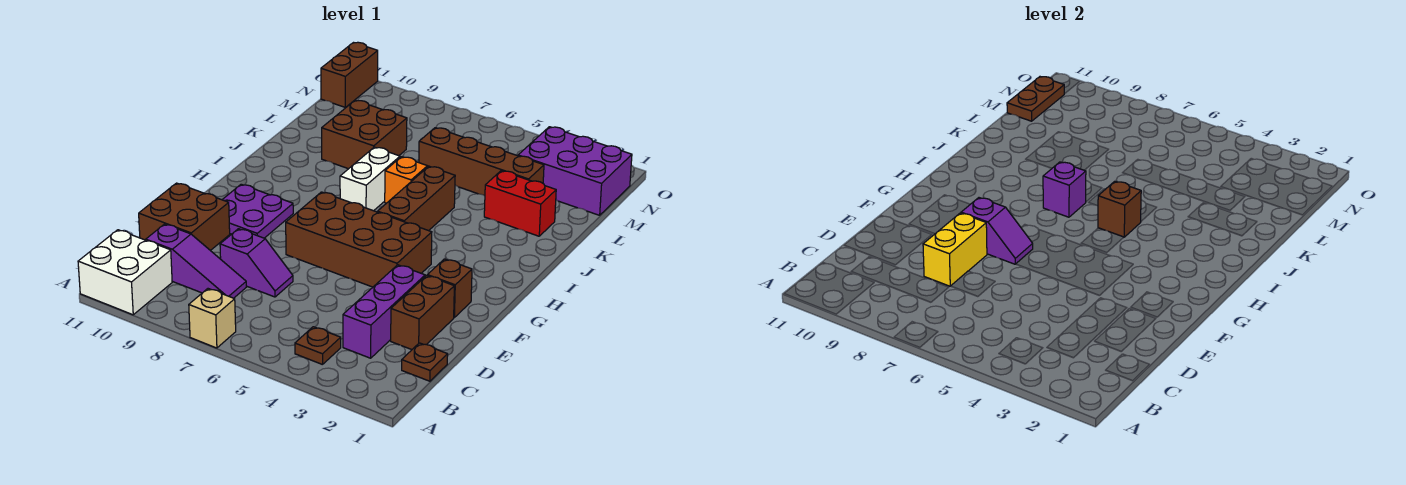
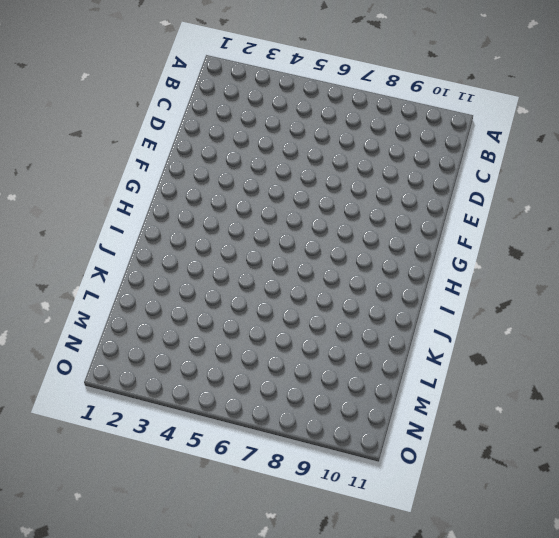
none -> tan brick A7 level 1
none -> white brick A10:B11 level 1
none -> brown plate B4 level 1

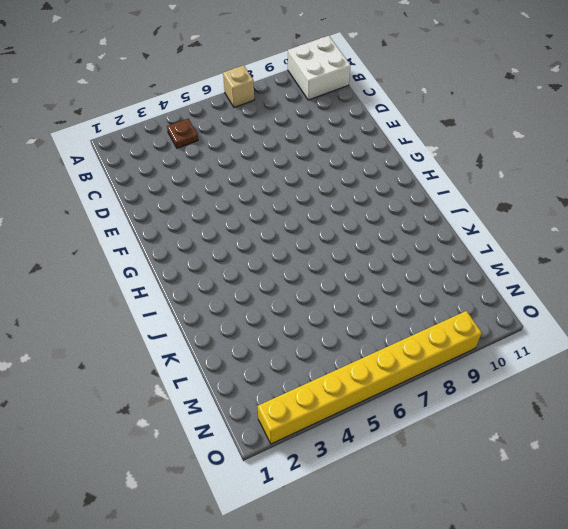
yellow brick O2:O9 level 1 -> none
none -> brown plate C1 level 1
none -> purple brick C3:E3 level 1
none -> purple slope C8:C10 level 1 top 10

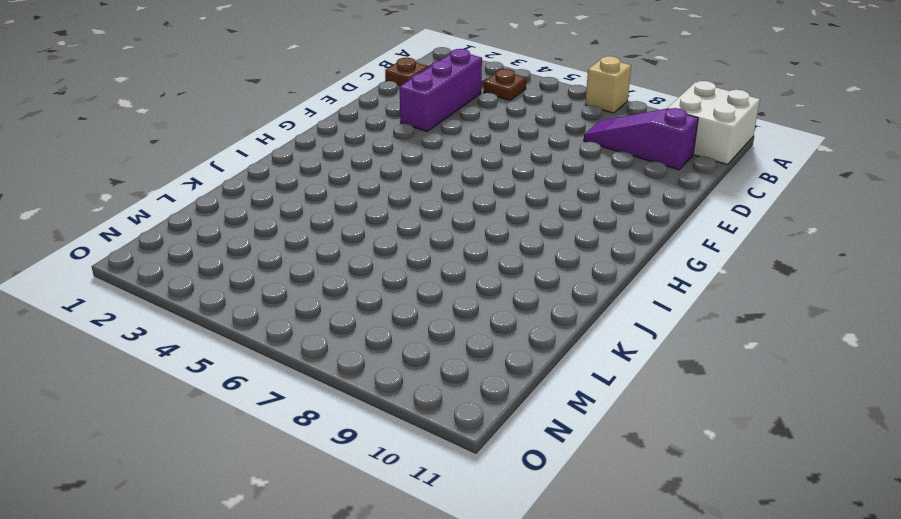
none -> brown brick D2:E2 level 1
none -> purple slope D7:D8 level 1 top 8
none -> brown brick D10:E11 level 1

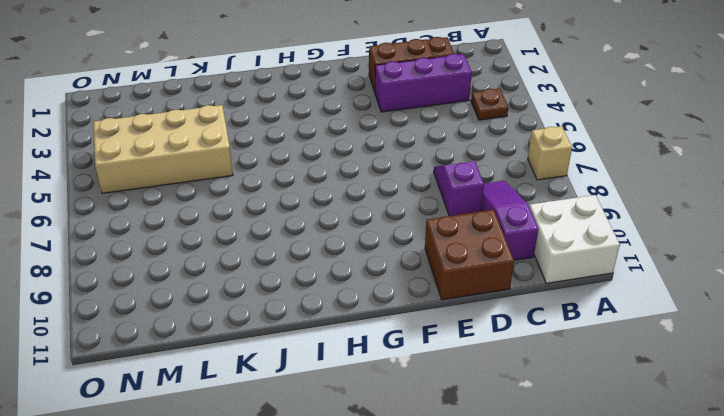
tan brick K4:N5 level 1 -> brown brick L3:L6 level 1
none -> brown brick F2 level 1
none -> brown brick F4:G7 level 1
none -> purple plate F9:G10 level 1

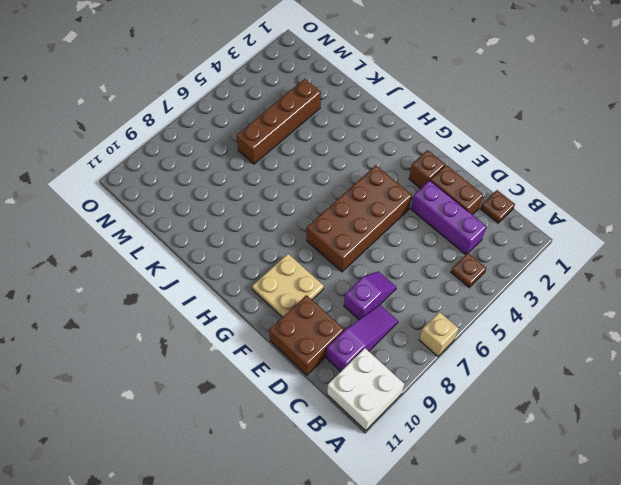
tan plate F9:G10 level 1 -> purple plate F9:G10 level 1
none -> brown brick H5:J5 level 1
none -> white brick I7:J7 level 1
none -> orange brick J6 level 1

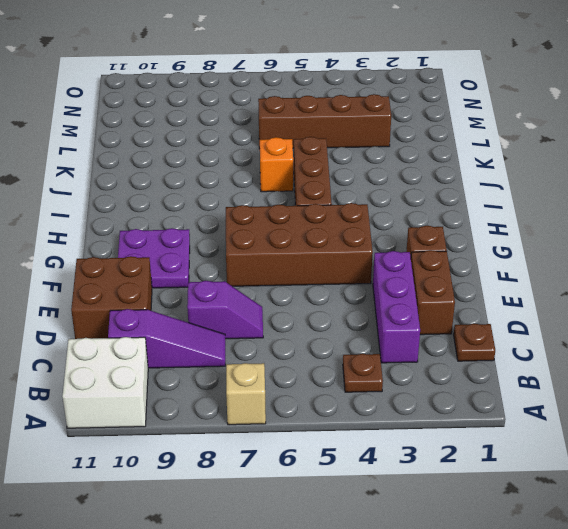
none -> white brick I7:J7 level 1
none -> red brick K2:K3 level 1
none -> brown brick K8:L9 level 1

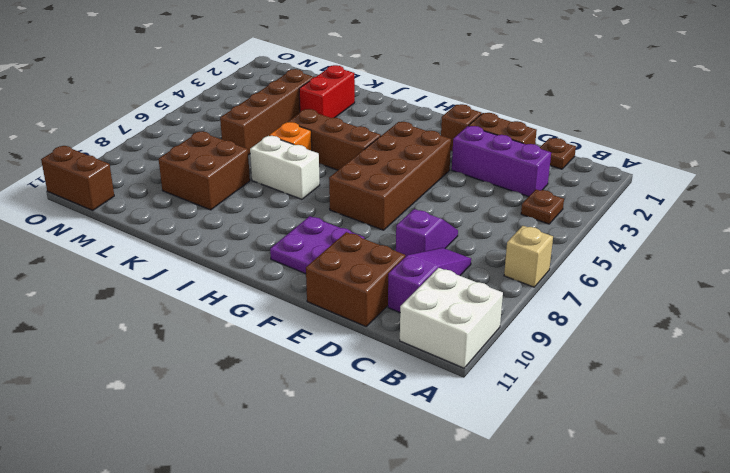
none -> purple brick M1:N3 level 1
none -> yellow brick D8:E8 level 2
none -> purple slope F7:F8 level 2 top 8

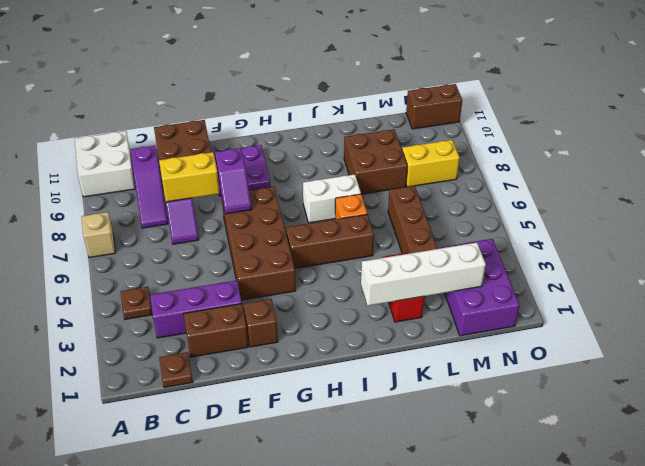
white brick J2:M2 level 2 -> none
yellow brick M8:N8 level 1 -> none
none -> brown brick I5 level 2
none -> purple brick I7 level 2
none -> brown plate M11:N11 level 2

